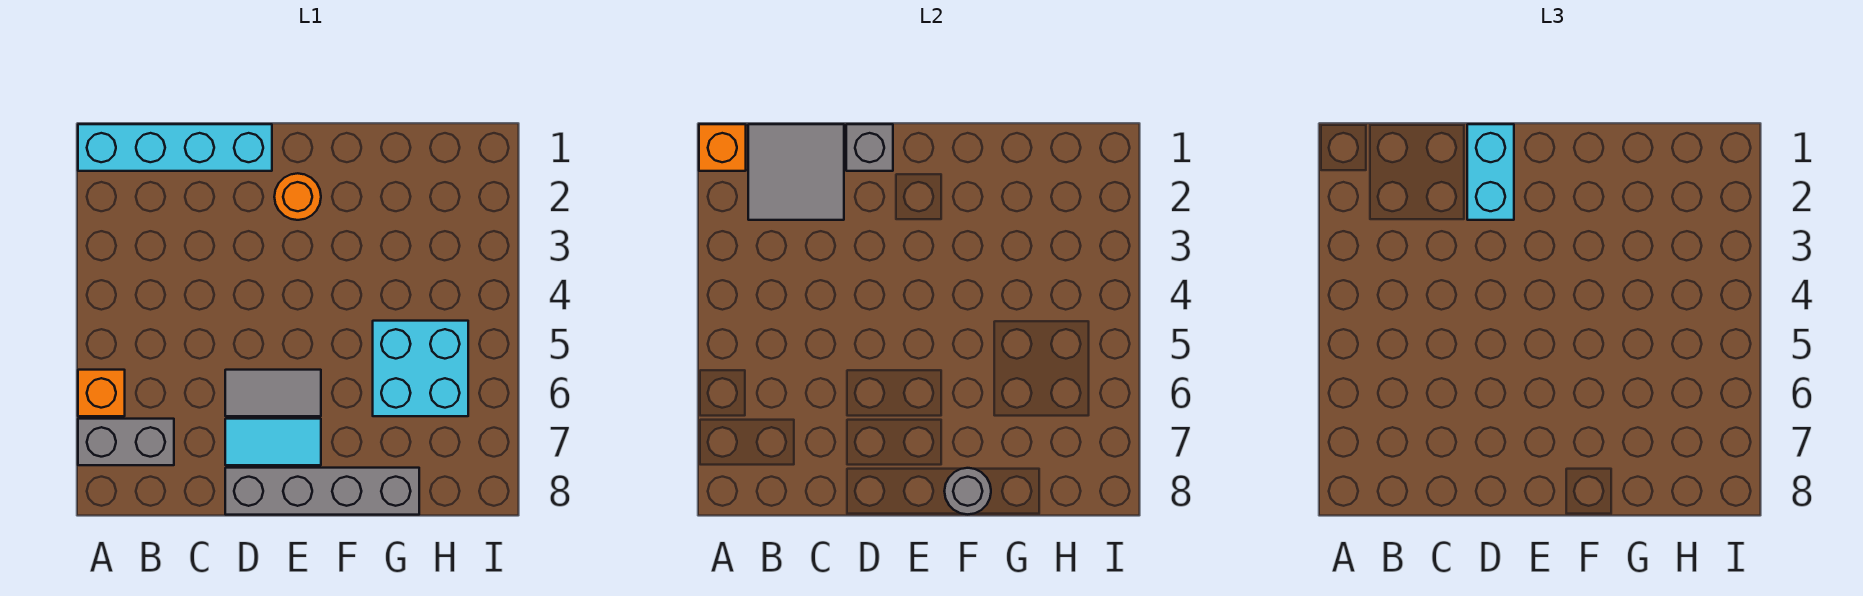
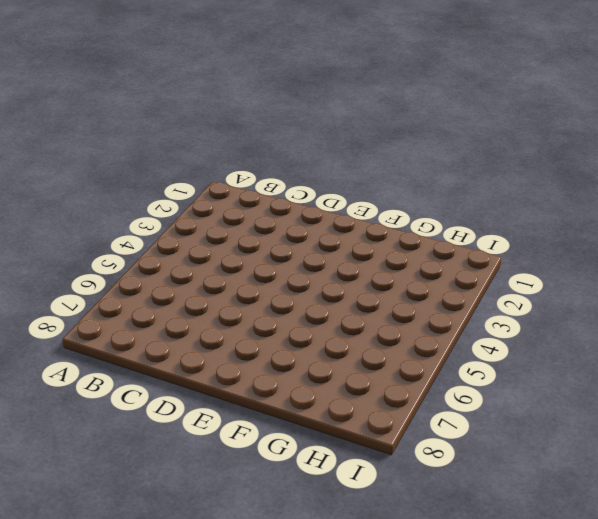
none -> cyan brick A1:D1 level 1
none -> orange brick A6 level 1
none -> grey brick A7:B7 level 1

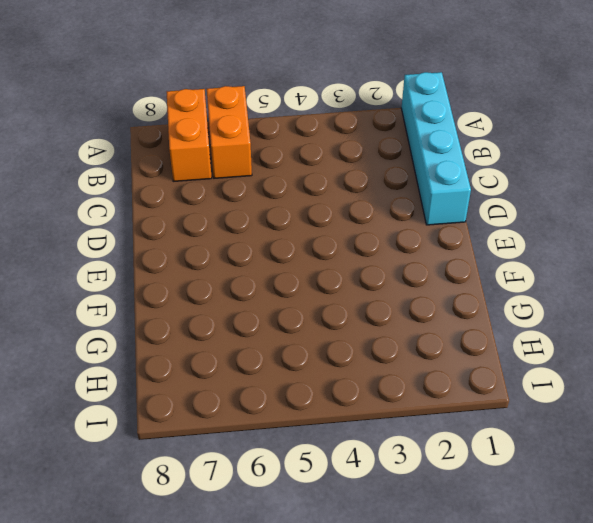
orange brick A6:B6 level 1 -> orange brick A6 level 1
orange brick A7:B7 level 1 -> grey brick A7:B7 level 1
none -> grey tile D6:E6 level 1
none -> cyan tile D7:E7 level 1
none -> grey brick D8:G8 level 1

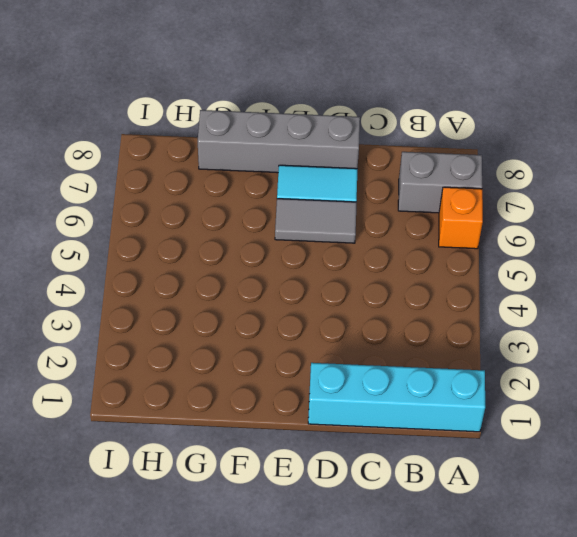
none -> orange round brick E2 level 1
none -> cyan brick G5:H6 level 1
none -> orange brick A1 level 2

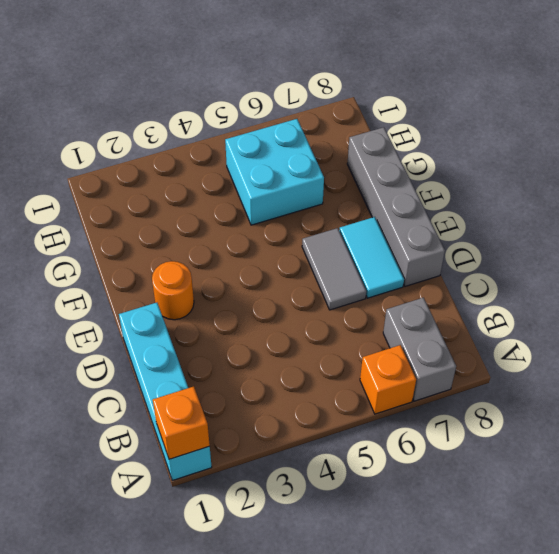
none -> grey tile B1:C2 level 2
none -> grey brick D1 level 2
none -> grey round brick F8 level 2

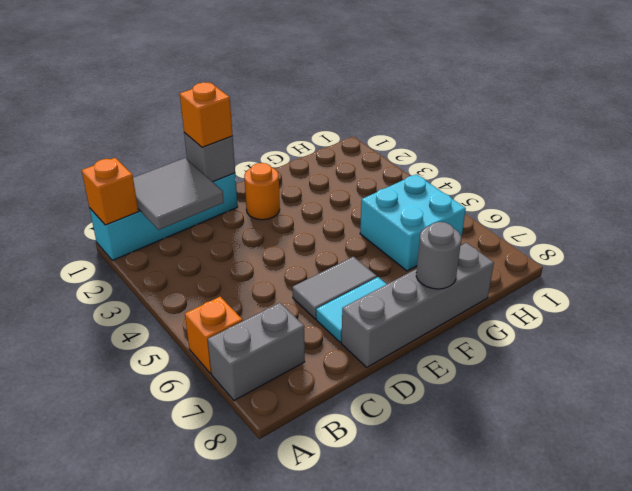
orange brick D1 level 3 -> cyan brick D1:D2 level 3

